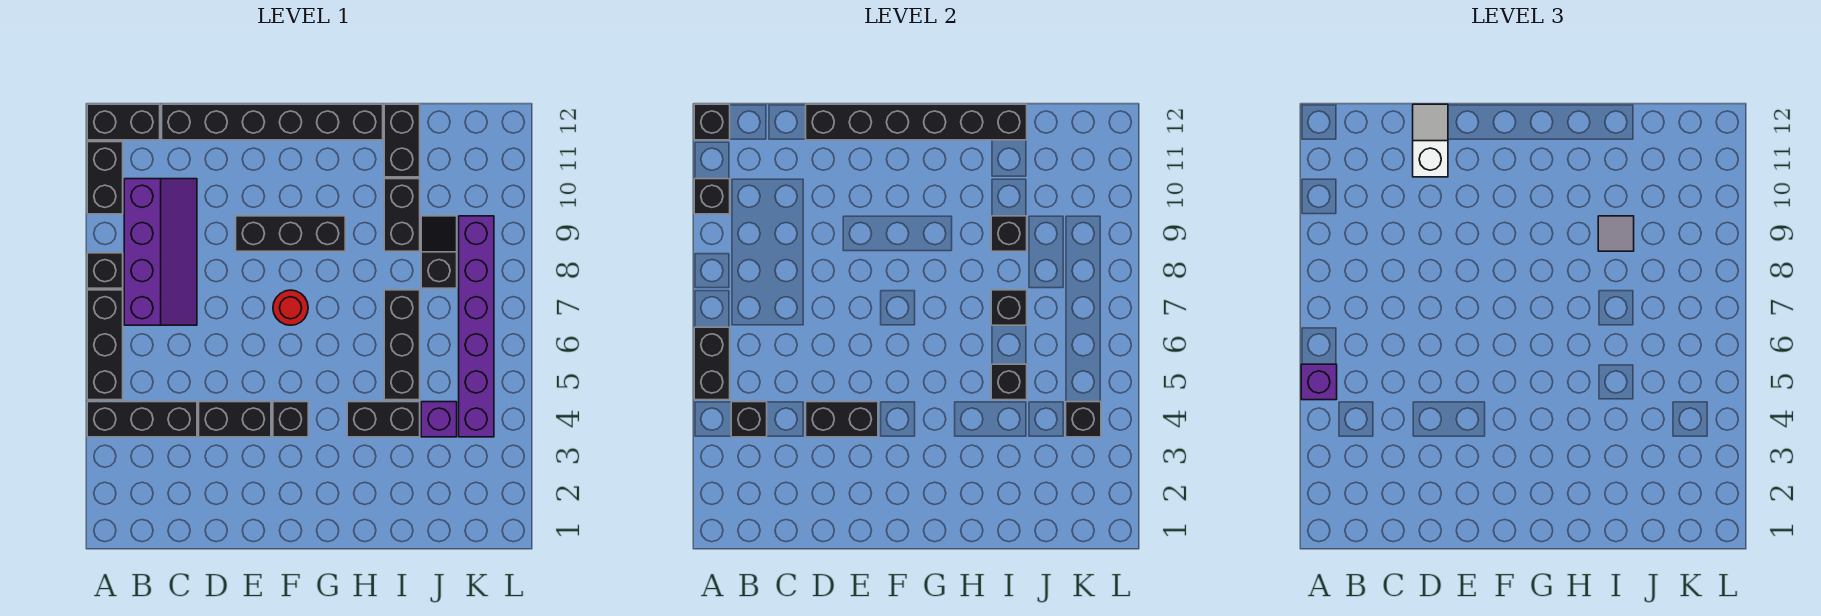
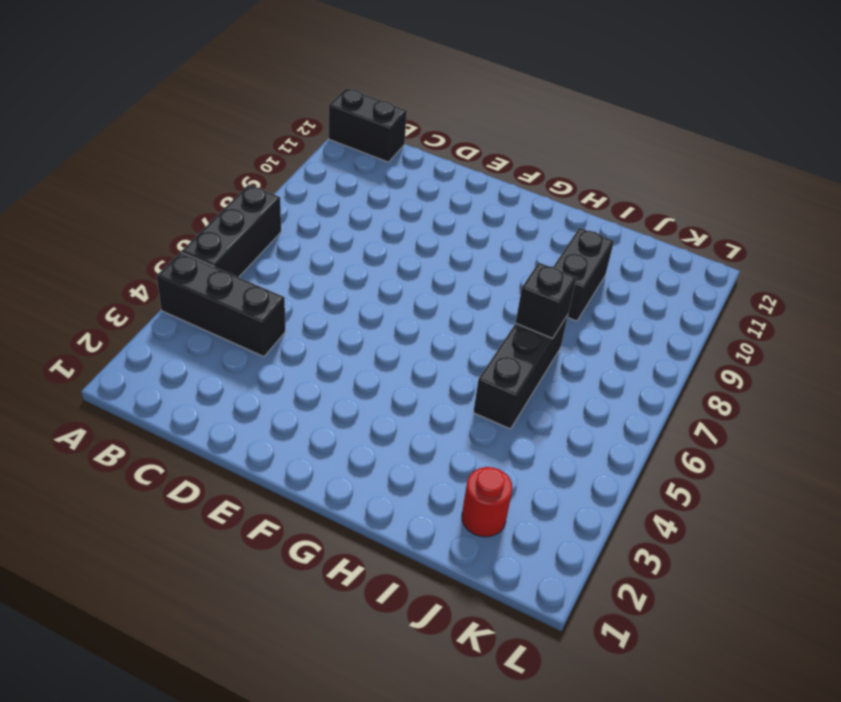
red round brick J2 level 1 -> red round brick F7 level 1
none -> black brick A8 level 1
none -> black brick A10:A11 level 1
none -> purple slope B7:C10 level 1 top B
none -> black brick C12:H12 level 1

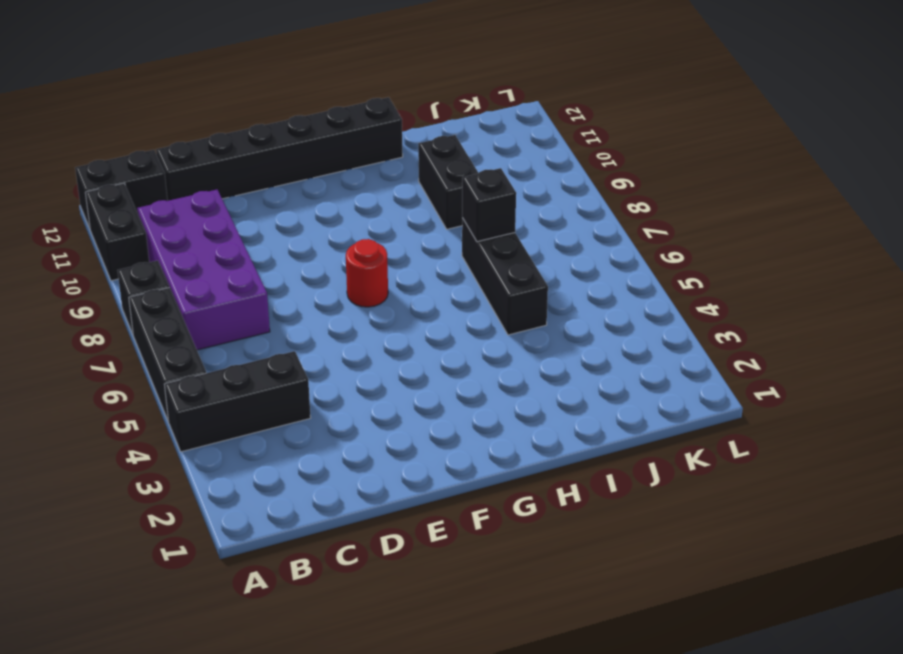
purple brick B7:C10 level 1 -> purple slope B7:C10 level 1 top B
none -> black brick D4:E4 level 1
none -> black brick E9:G9 level 1
none -> black brick F4 level 1
none -> black brick H4:I4 level 1

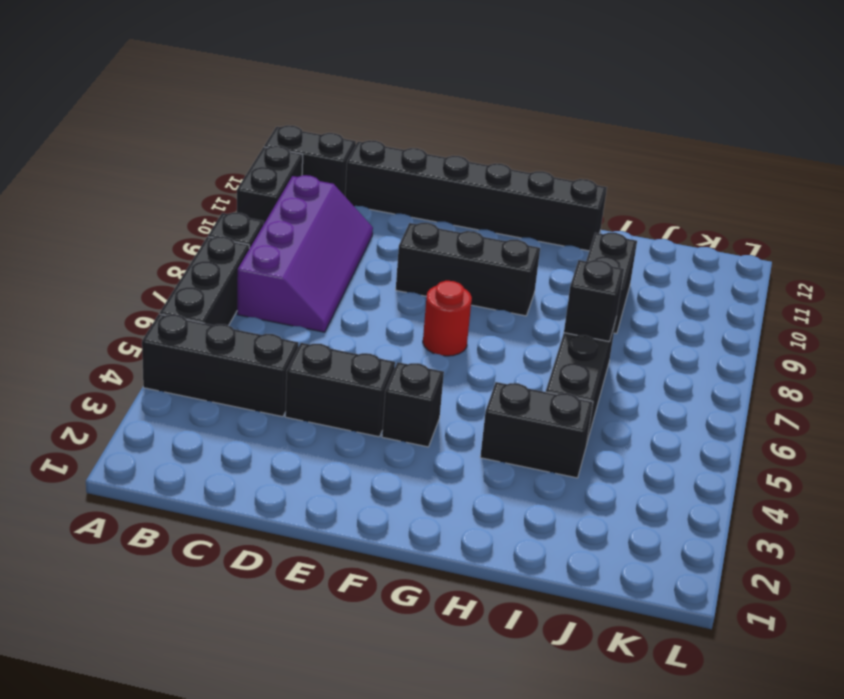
none -> black brick I11:I12 level 1
none -> purple brick J4 level 1
none -> black slope J8:J9 level 1 top 8
none -> purple brick K4:K9 level 1

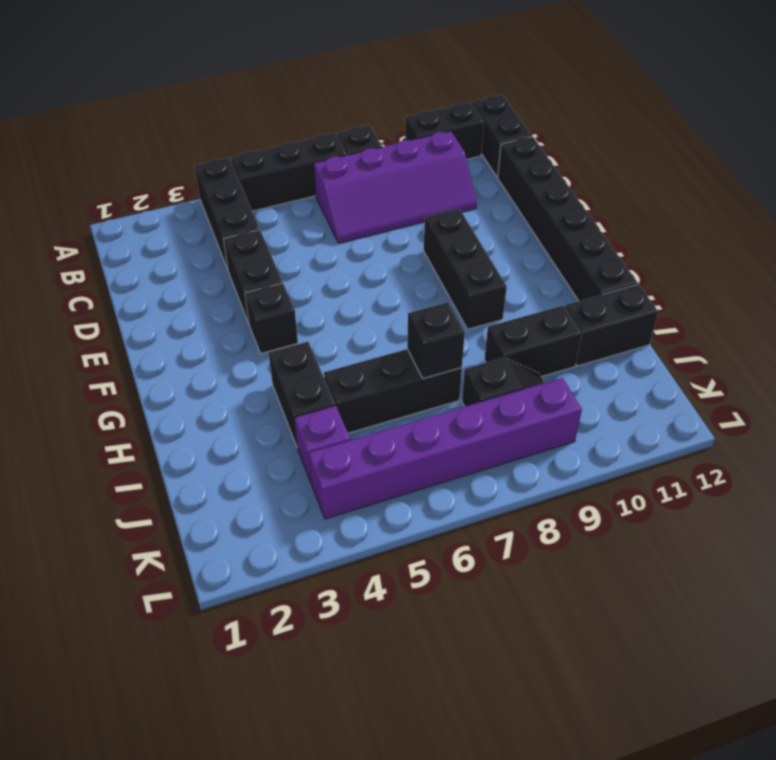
none -> red round brick F7 level 1
none -> black brick A5:A6 level 2
none -> black brick A10 level 2
none -> black brick A12 level 2

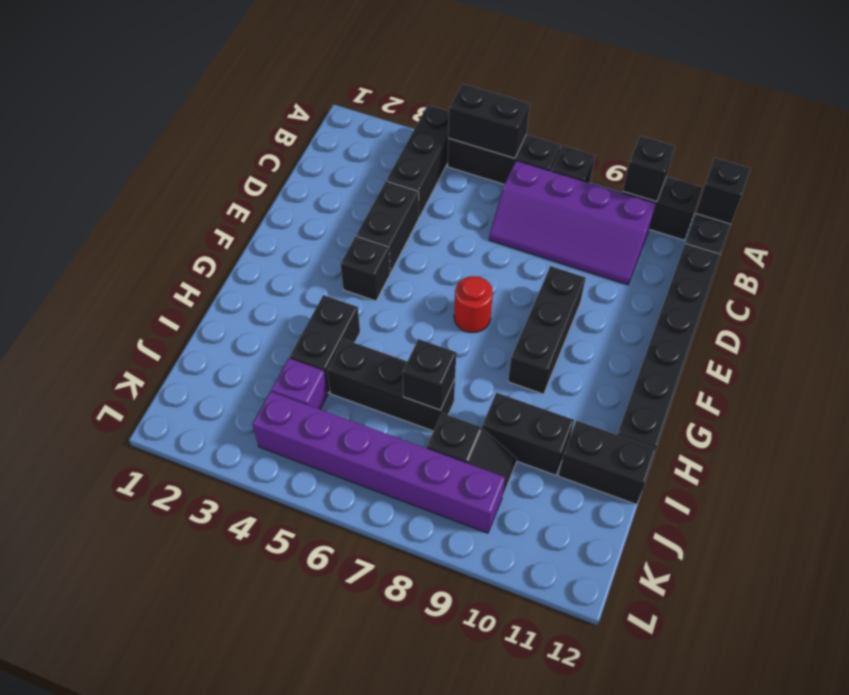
none -> black brick B4 level 2
none -> black brick D4:E4 level 2
none -> black brick D12:I12 level 2
none -> black brick I5 level 2

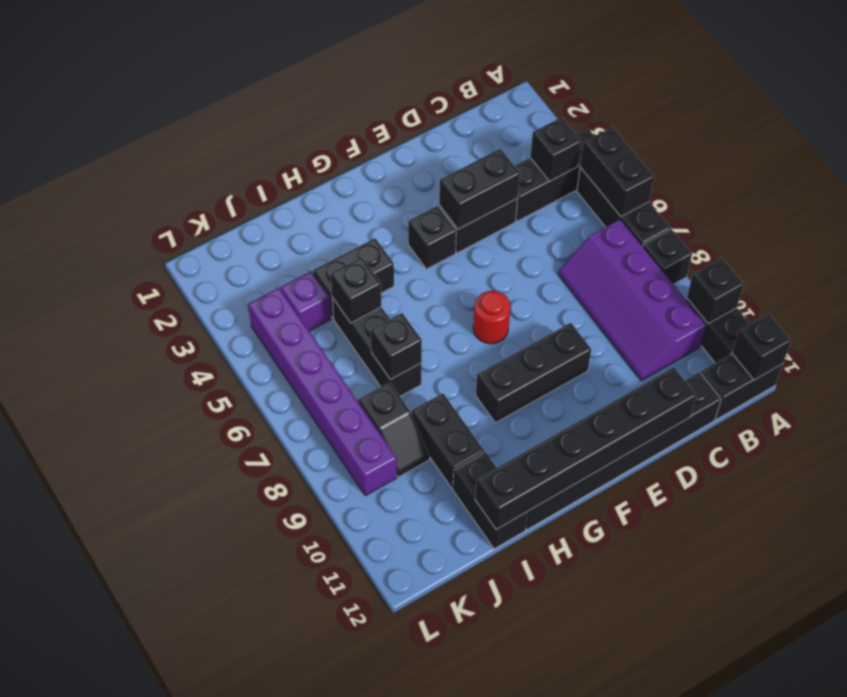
none -> black brick I9 level 2
none -> black brick K4 level 2
none -> purple brick A5 level 3
none -> white slope D11:D12 level 3 top 11

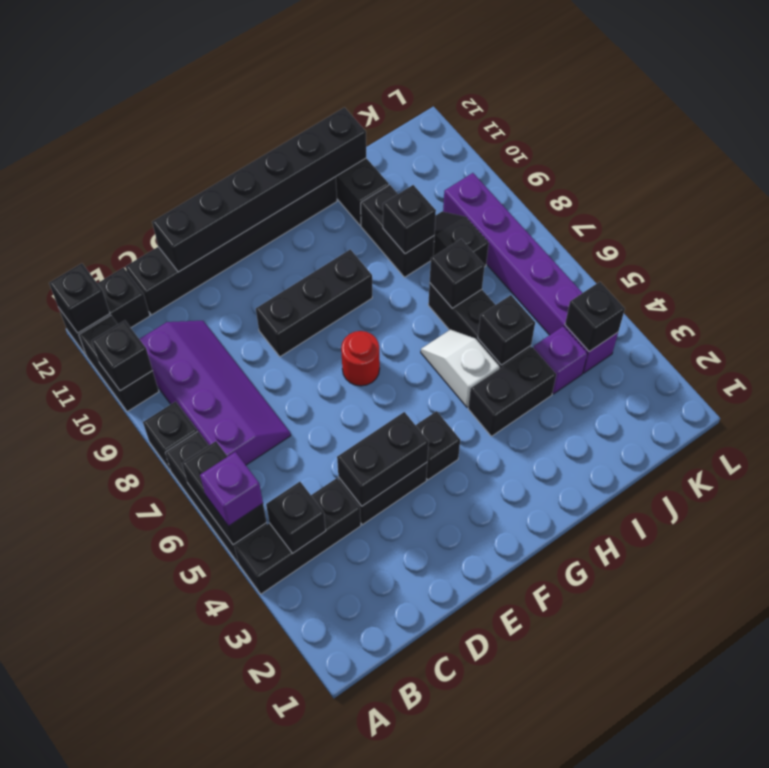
white slope H5:H6 level 1 top 5 -> white slope D11:D12 level 3 top 11
none -> grey tile I9 level 3

